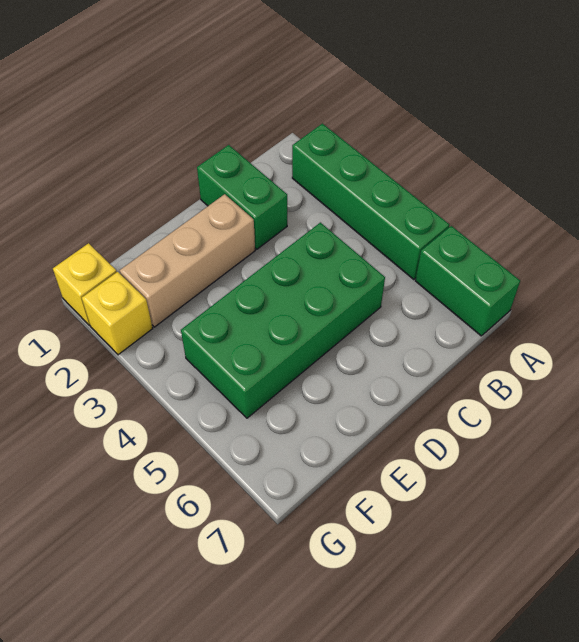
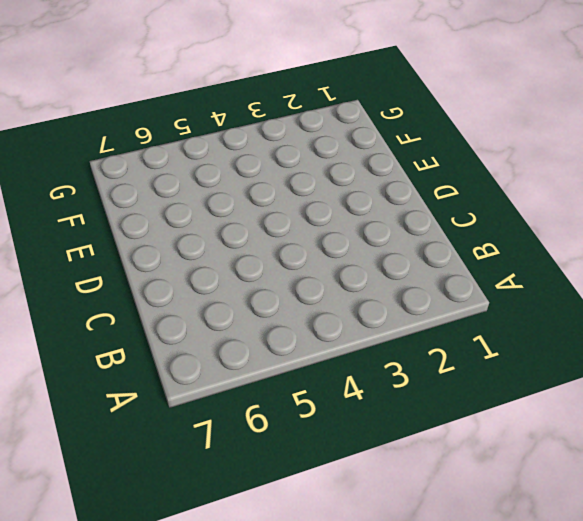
none -> green brick A2:A5 level 1
none -> green brick A6:A7 level 1

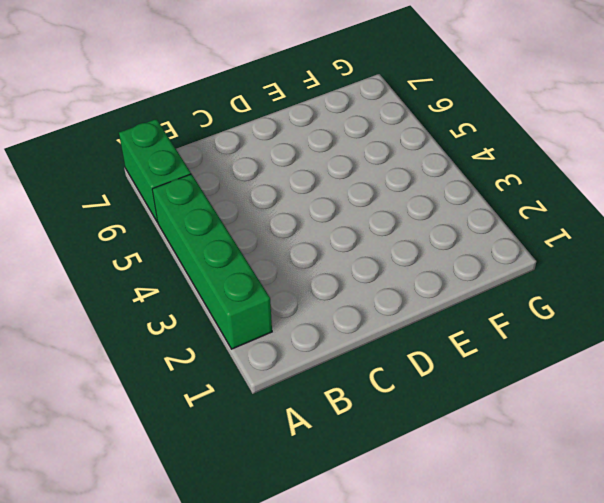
none -> green brick C1:C2 level 1
none -> green brick C4:F5 level 1

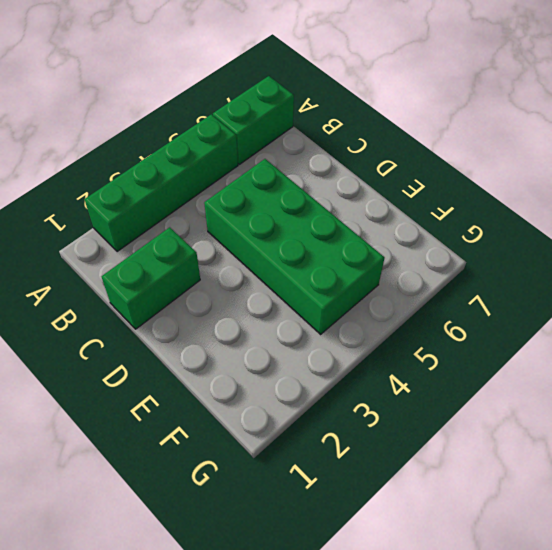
none -> tan brick D2:F2 level 1
none -> yellow brick G1 level 1

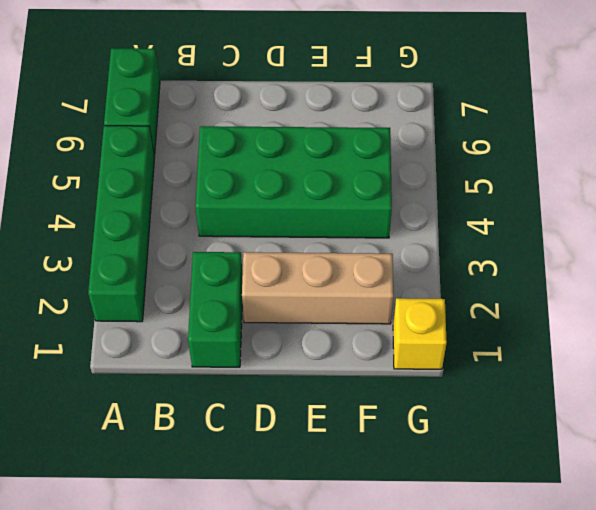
none -> yellow brick G2 level 1

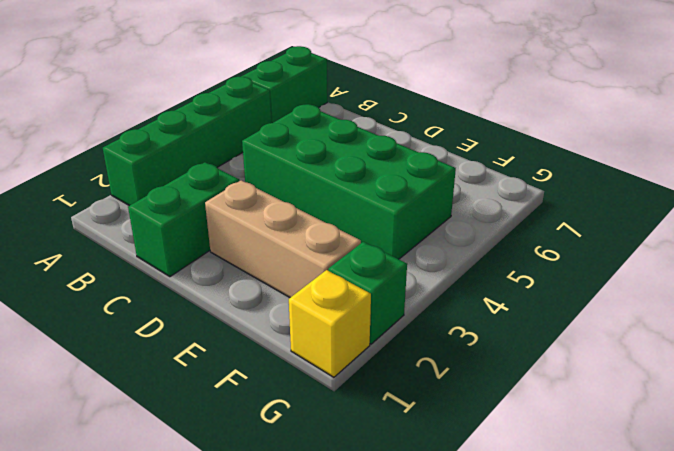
green brick G2 level 1 -> yellow brick G2 level 1

